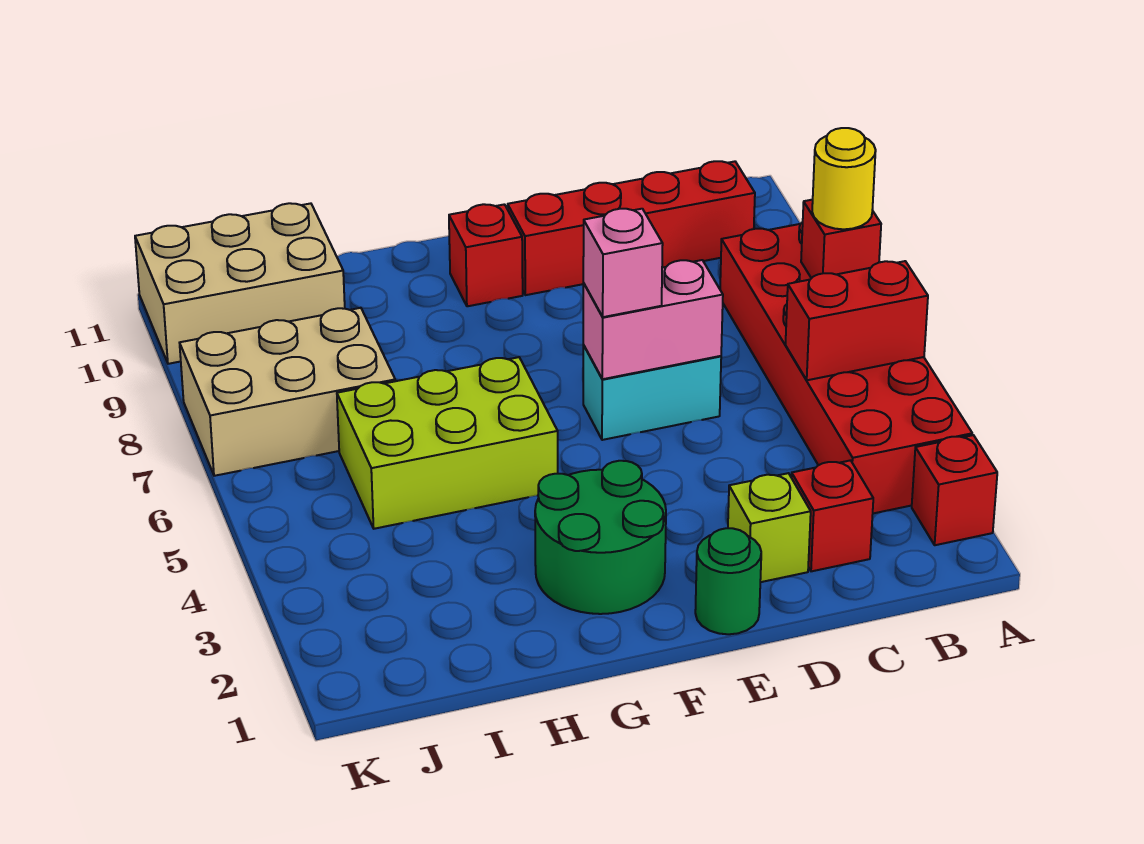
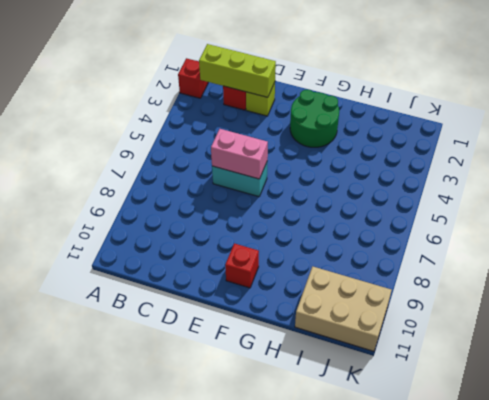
lime brick B2:D2 level 2 -> none
none -> red brick A3:B8 level 1
none -> red brick B10:E10 level 1
none -> green round brick E1 level 1

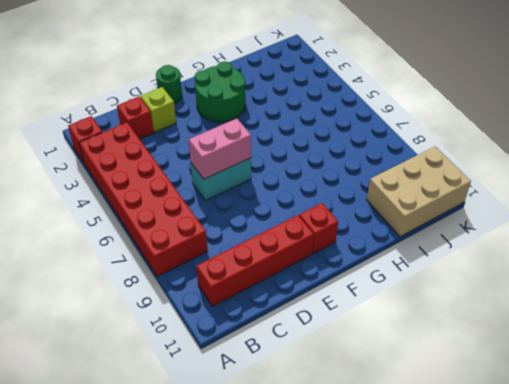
none -> lime brick G5:I6 level 1
none -> tan brick I7:K8 level 1
none -> red brick A5:B5 level 2

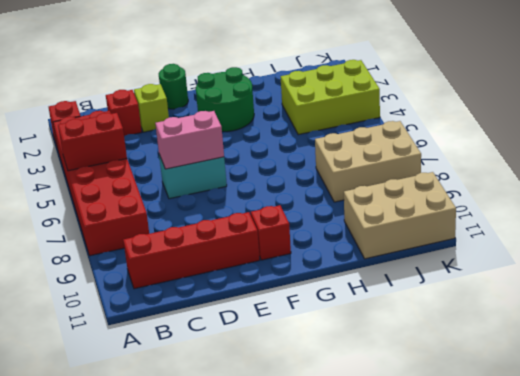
lime brick I3:K4 level 1 -> lime brick G5:I6 level 1
none -> red brick A7 level 2
none -> yellow round brick A7 level 3
none -> pink brick E6 level 3

